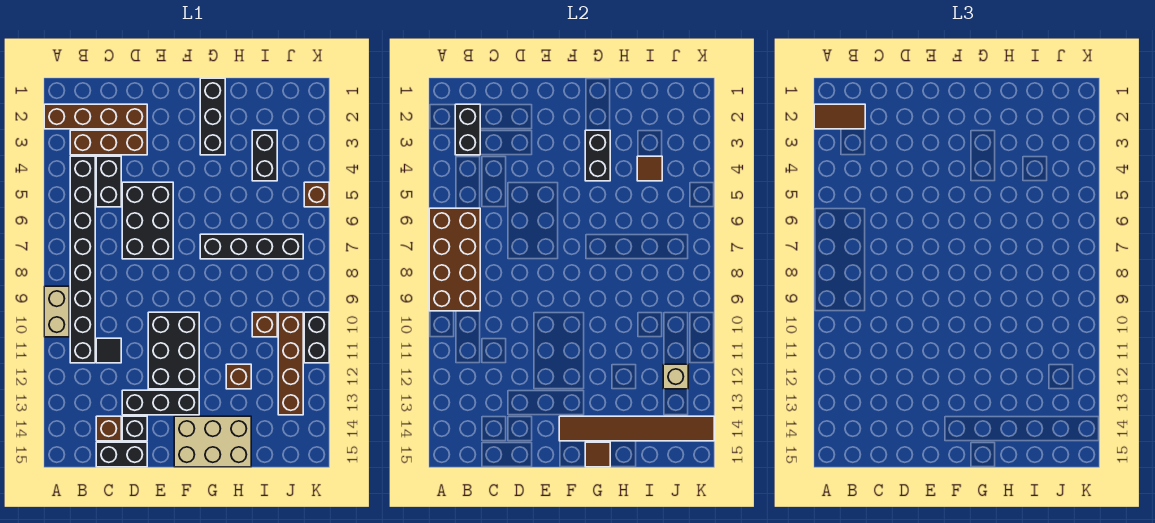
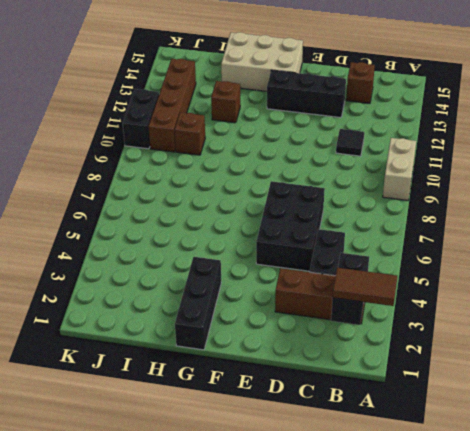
none -> brown brick A2:D2 level 1
none -> black brick B4:B11 level 1
none -> black brick C15:D15 level 1

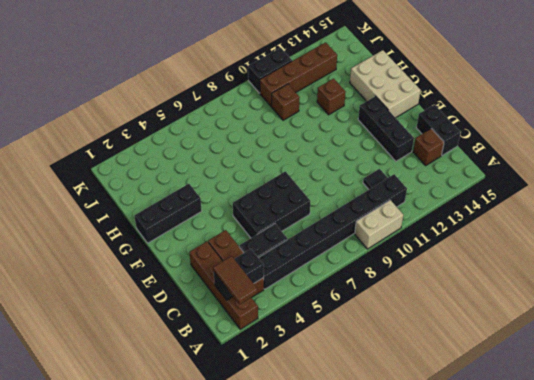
none -> black brick D14 level 1
none -> black brick E10:F12 level 1
none -> black brick G7:J7 level 1

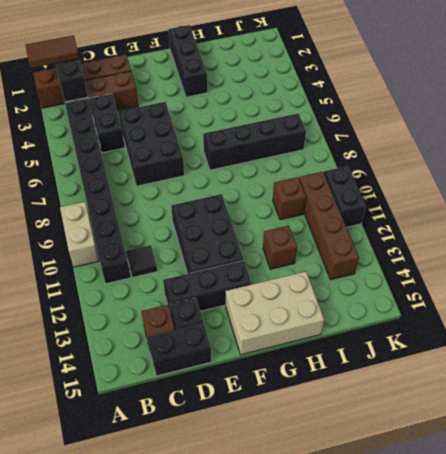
none -> black brick I3:I4 level 1
none -> brown brick K5 level 1
none -> brown brick A6:B9 level 2

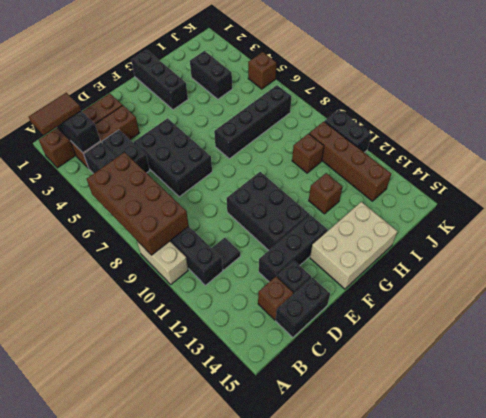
none -> brown tile F14:K14 level 2
none -> black brick G3:G4 level 2
none -> brown tile G15 level 2

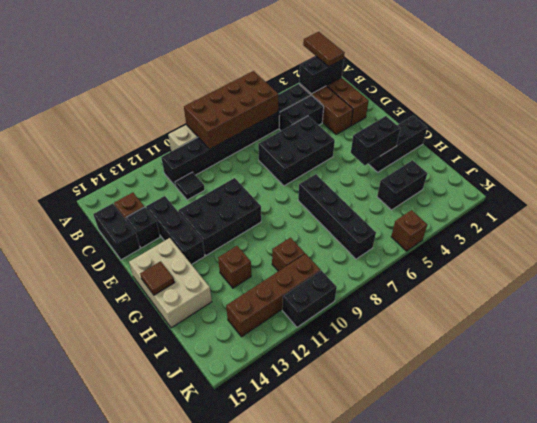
none -> brown tile F14:K14 level 2
none -> brown tile I4 level 2
none -> tan brick J12 level 2

